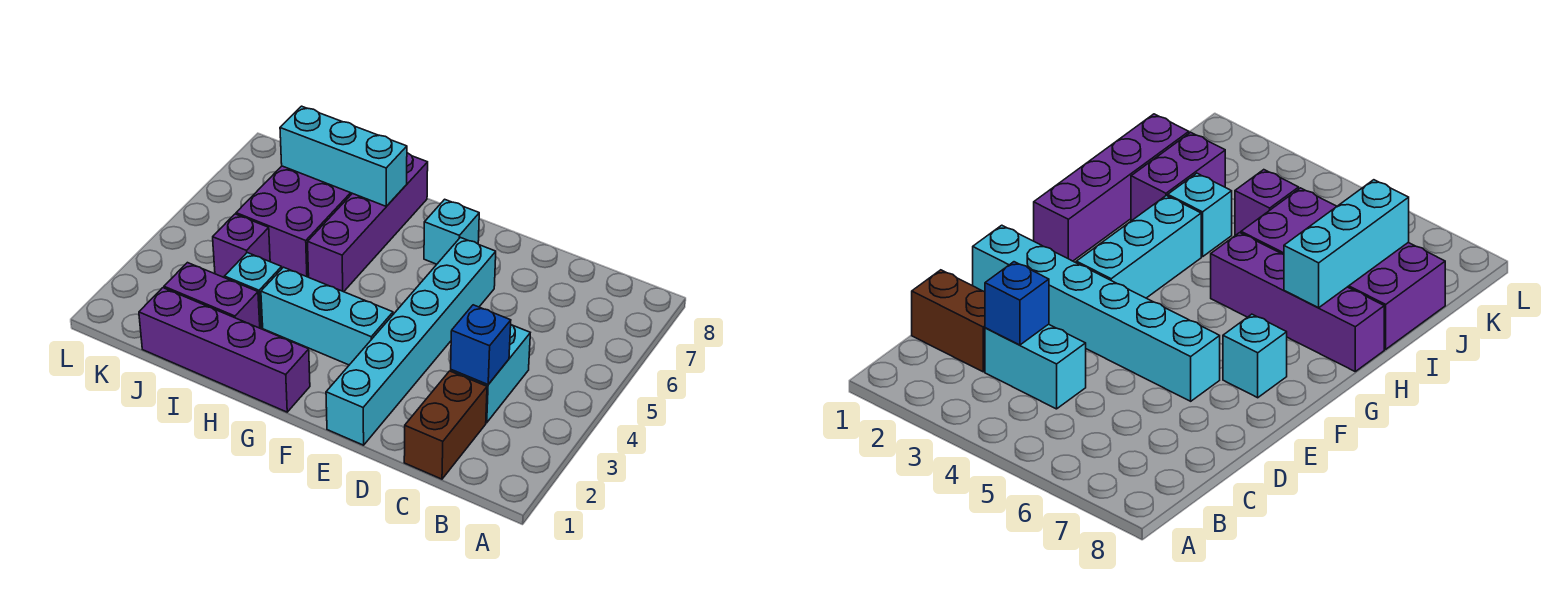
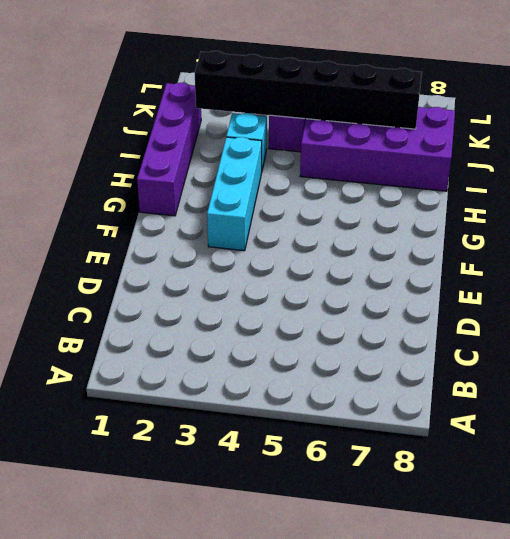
black brick J2:J7 level 2 -> cyan brick H7:J7 level 2
none -> brown brick C1:C2 level 1
none -> cyan brick C3:C4 level 1
none -> cyan brick E1:E6 level 1

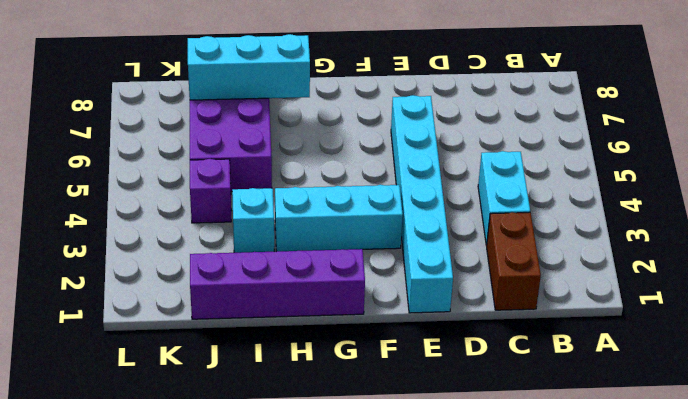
none -> cyan brick F7 level 1
none -> purple brick H5:H8 level 1
none -> purple brick I2:J2 level 1

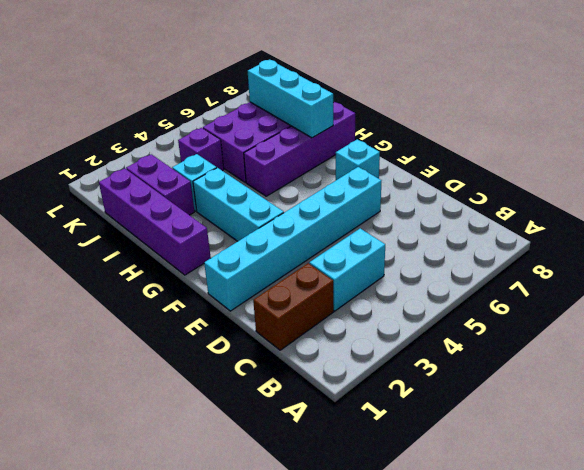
none -> blue brick C3 level 2

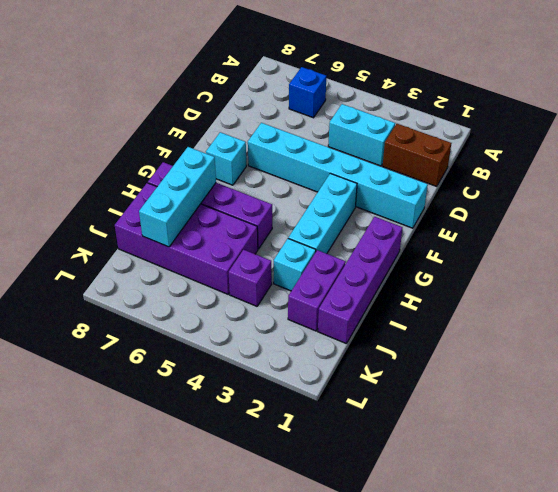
blue brick B6 level 1 -> blue brick C3 level 2

